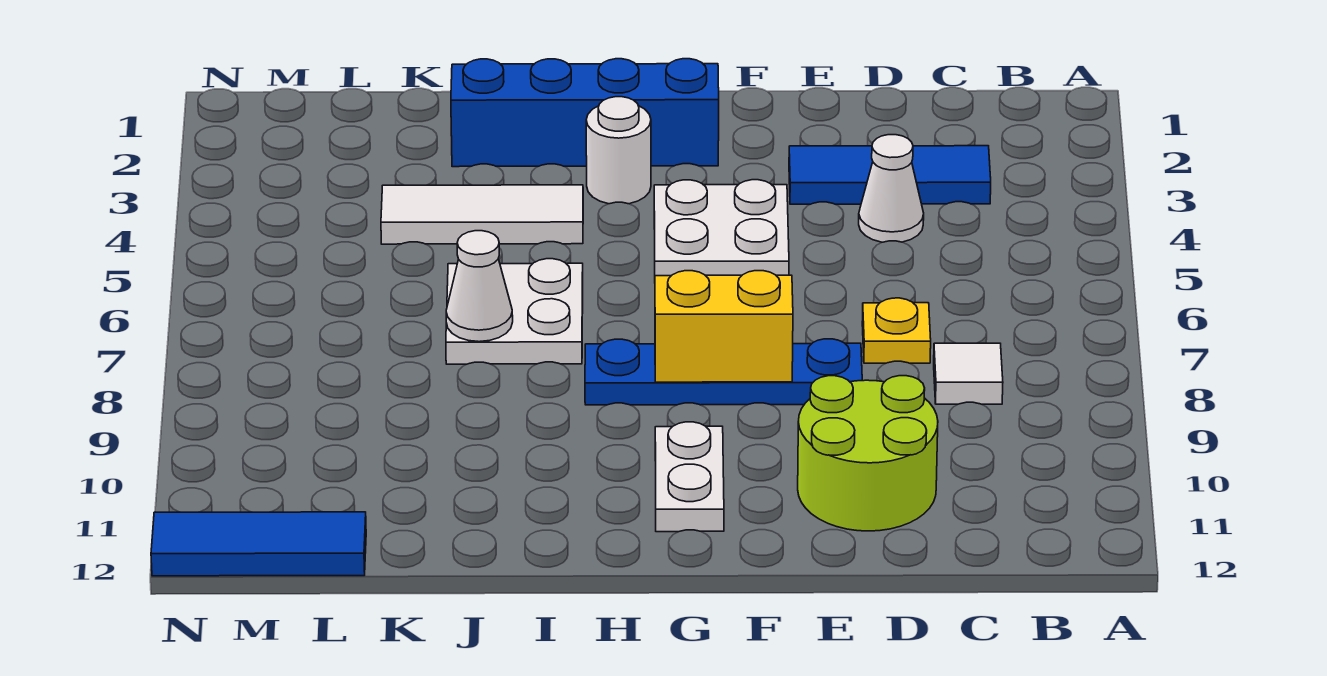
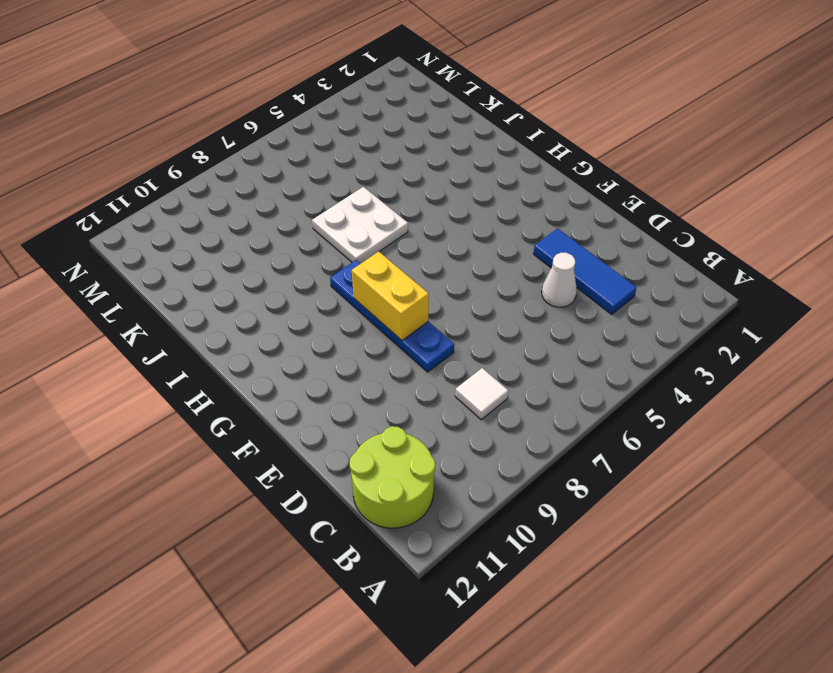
lime round brick B11:C12 level 1 -> lime round brick D10:E11 level 1
none -> yellow plate D7 level 1
none -> white plate F4:G5 level 1
none -> blue brick G2:J2 level 1

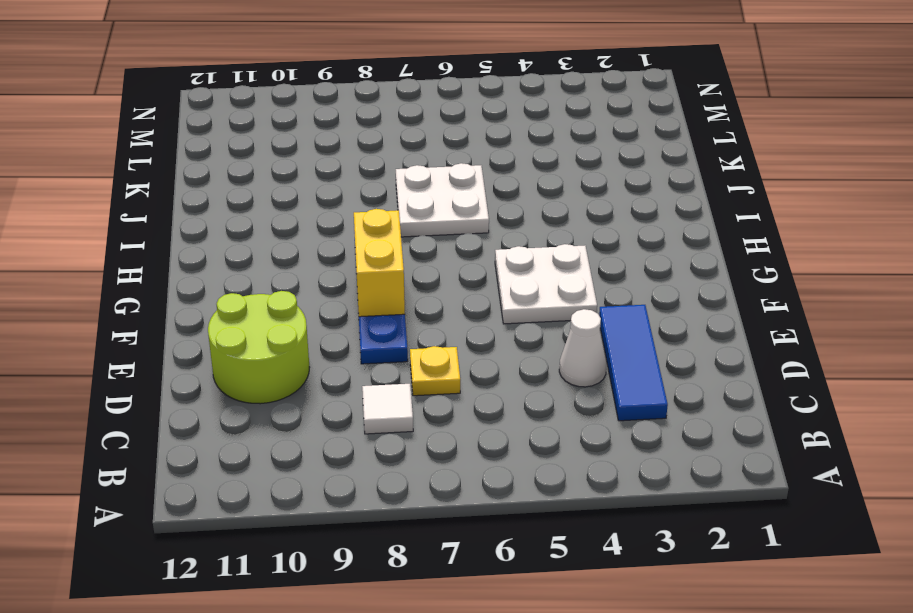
none -> blue brick G2:J2 level 1
none -> white plate G10:G11 level 1
none -> white round brick H3 level 1

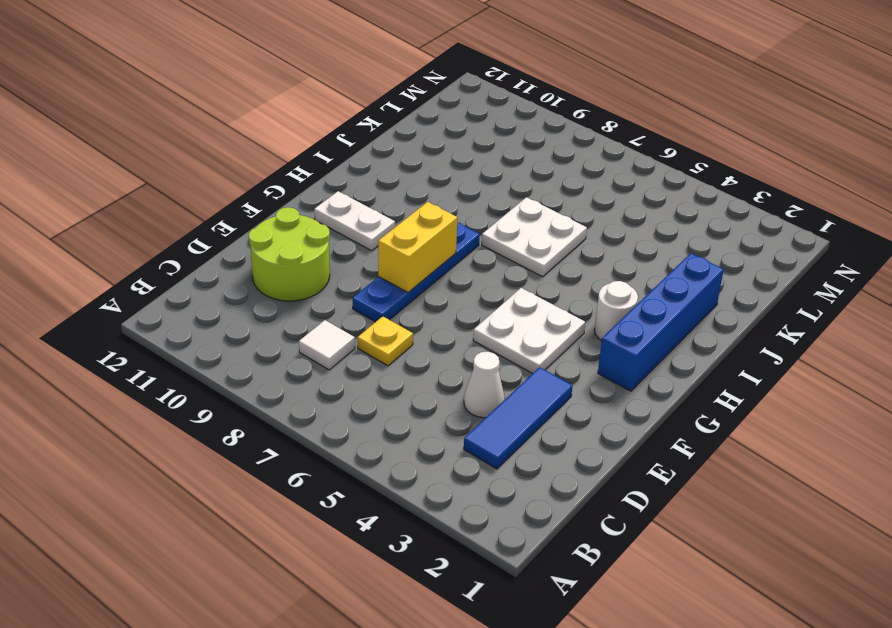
none -> white tile I4:K4 level 1
none -> blue tile L12:N12 level 1
none -> white cone J7 level 2

